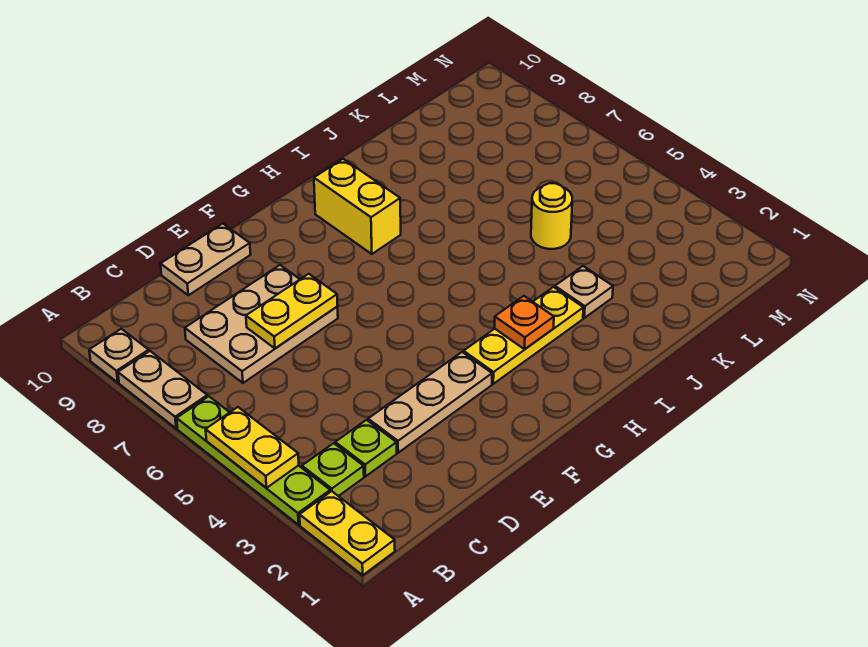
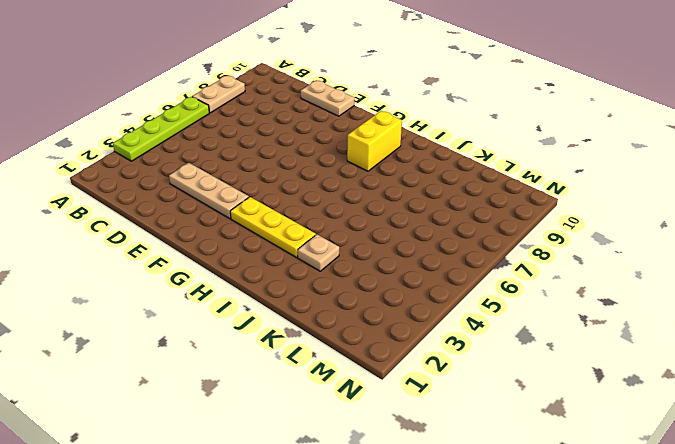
none -> yellow plate A1:A2 level 1
none -> tan plate A9 level 1
none -> lime plate B3 level 1

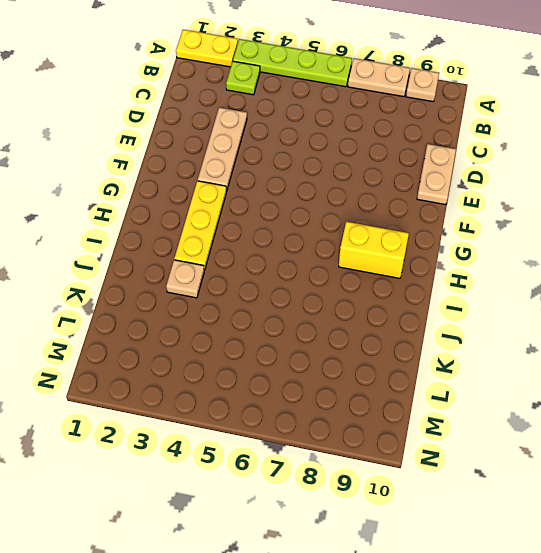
none -> lime plate C3 level 1
none -> tan plate C7:E8 level 1
none -> yellow round brick K5 level 1

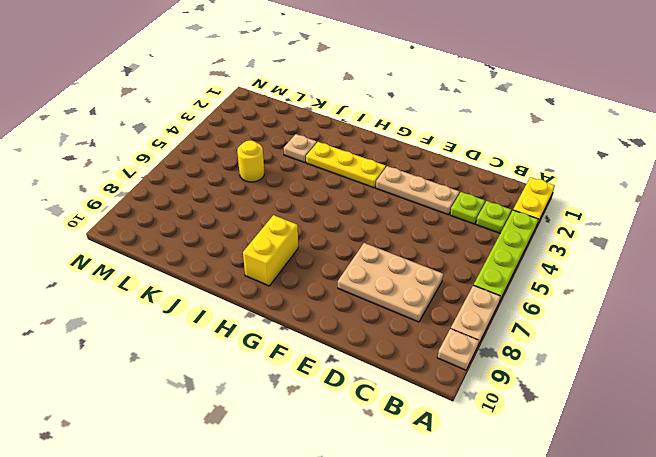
none -> tan plate D10:E10 level 1
none -> yellow plate A4:A5 level 2
none -> yellow plate D7:E7 level 2

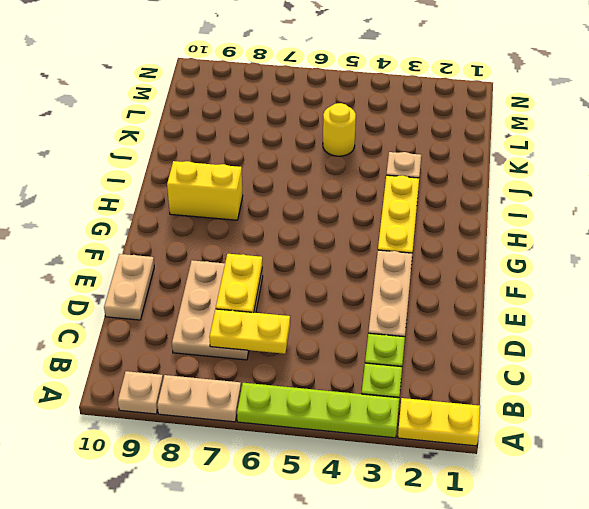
yellow plate C6:C7 level 2 -> yellow plate A4:A5 level 2
none -> orange plate H3 level 2

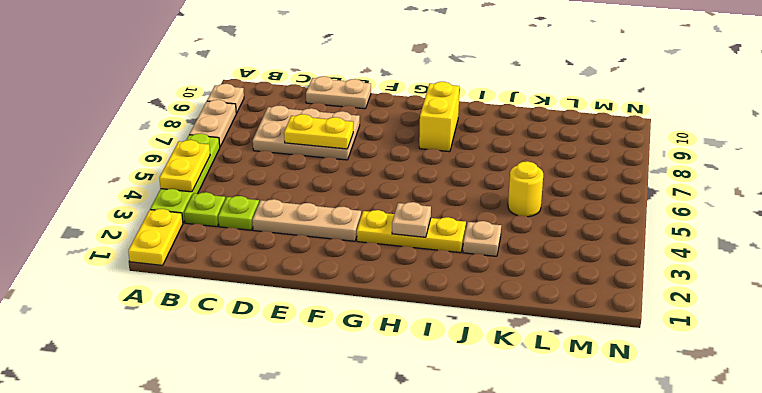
tan plate H3 level 2 -> orange plate H3 level 2

